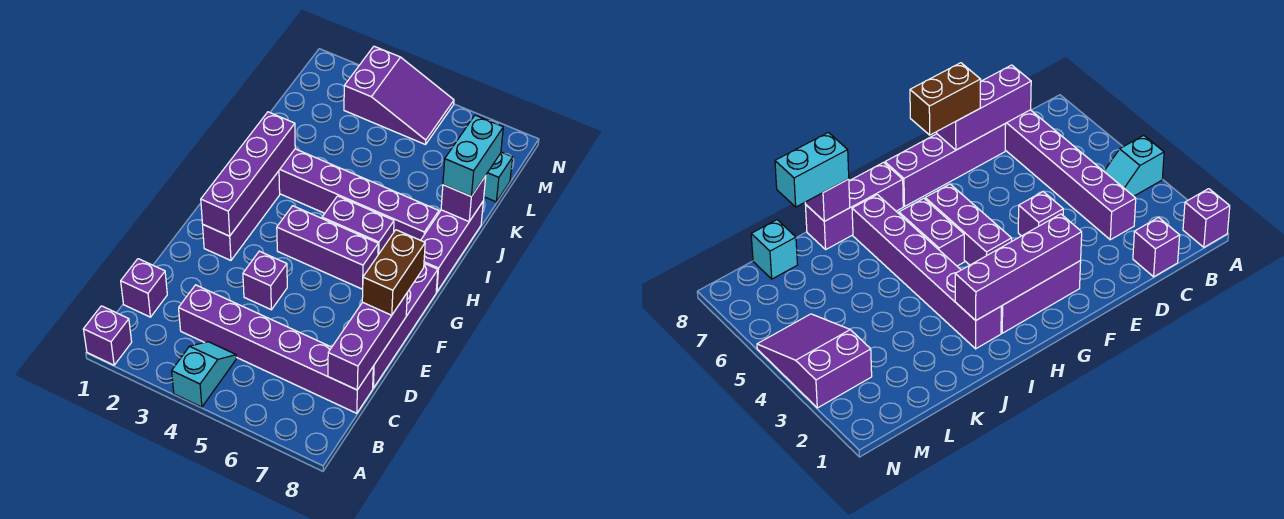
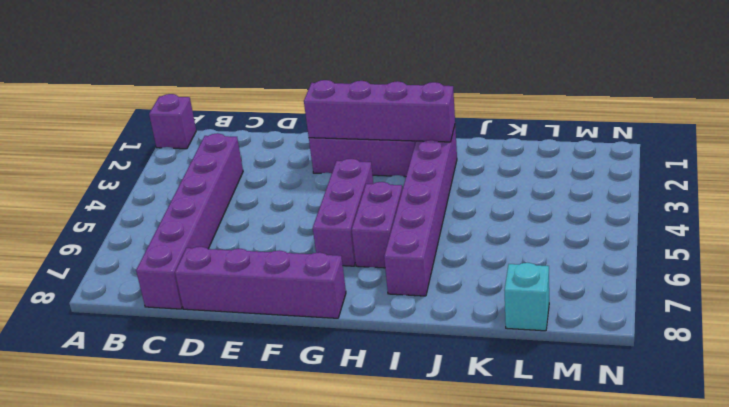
none -> cyan slope A4:B4 level 1 top A
none -> purple brick C1 level 1
none -> purple brick E4 level 1

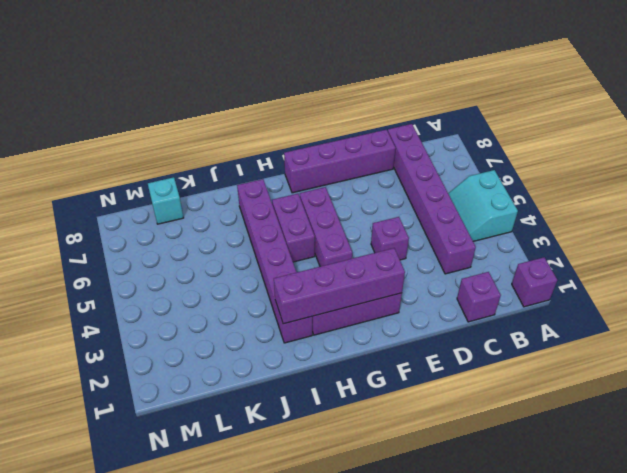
cyan slope A4:B5 level 1 top A -> cyan slope A4:B4 level 1 top A
none -> purple brick H8:J8 level 1
none -> purple slope M3:N5 level 1 top 3
none -> purple brick C8:E8 level 2

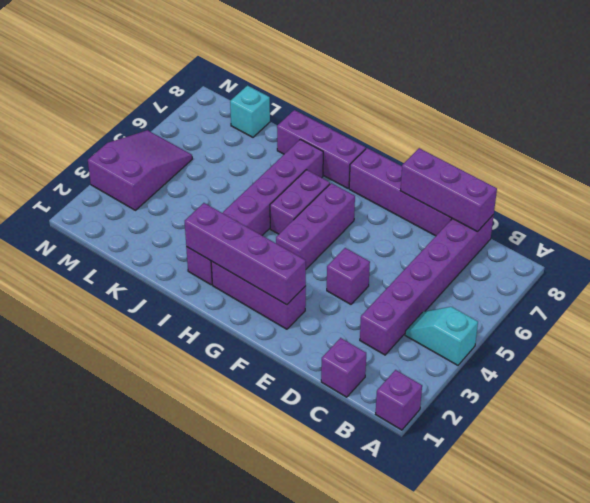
none -> purple brick J8 level 2
none -> brown brick E8:F8 level 3
none -> cyan brick J8:K8 level 3

